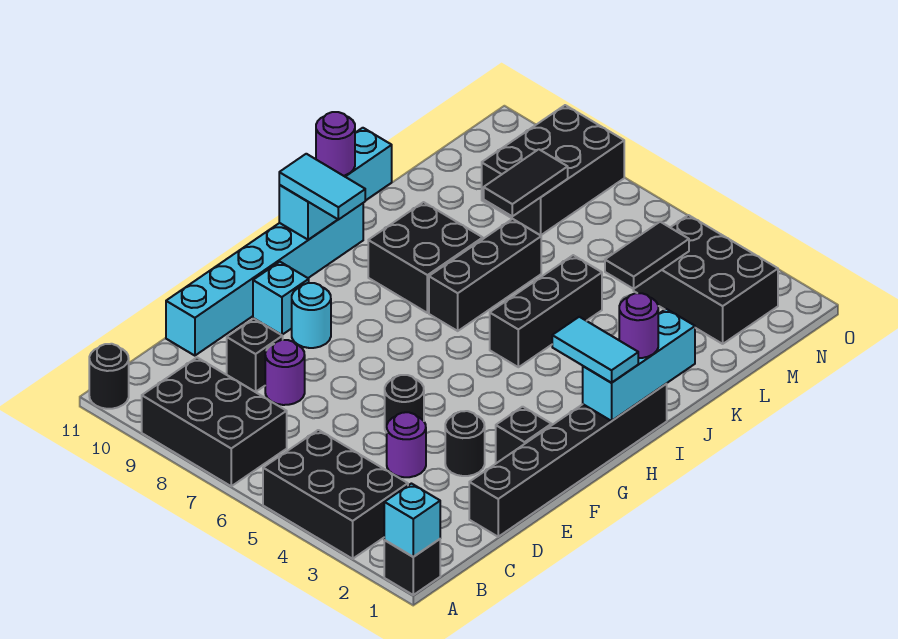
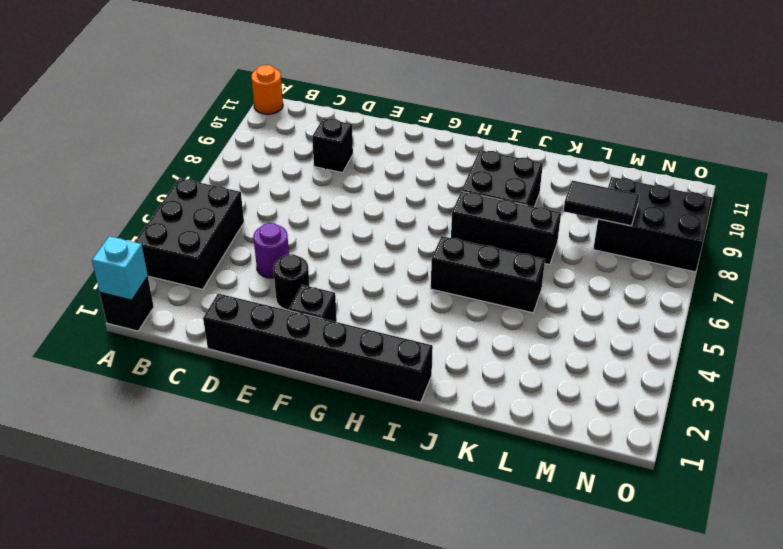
orange round brick A11 level 1 -> black round brick A11 level 1
none -> black brick A7:B9 level 1
none -> purple round brick D8 level 1
none -> cyan brick D11:I11 level 1

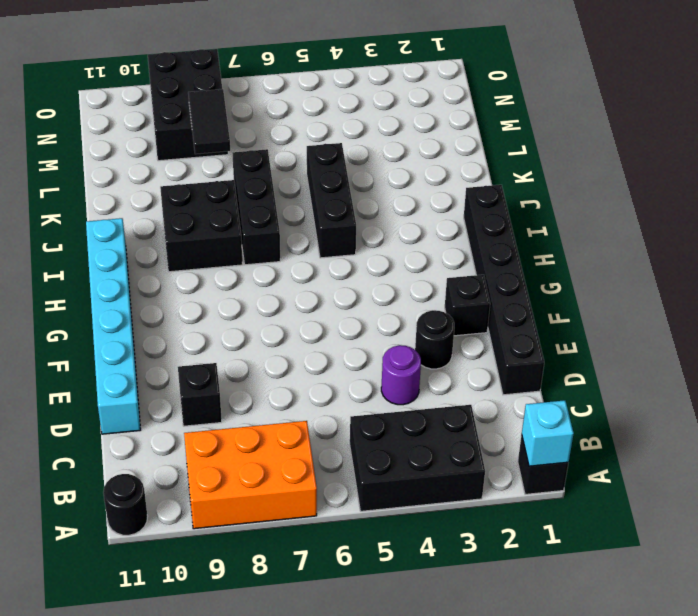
orange brick A7:B9 level 1 -> black brick A7:B9 level 1
none -> purple round brick D8 level 1
none -> black round brick E5 level 1
none -> cyan round brick F9 level 1

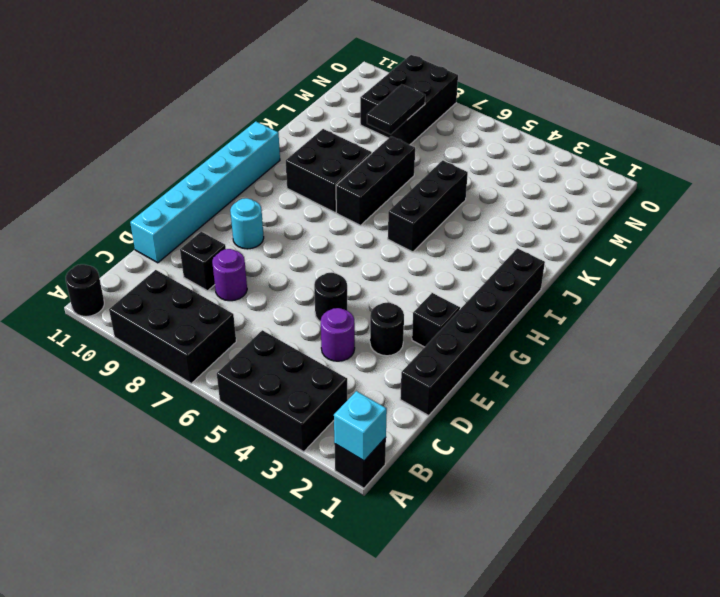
none -> cyan brick F10 level 1
none -> black brick M2:N4 level 1
none -> cyan brick H1:J1 level 2

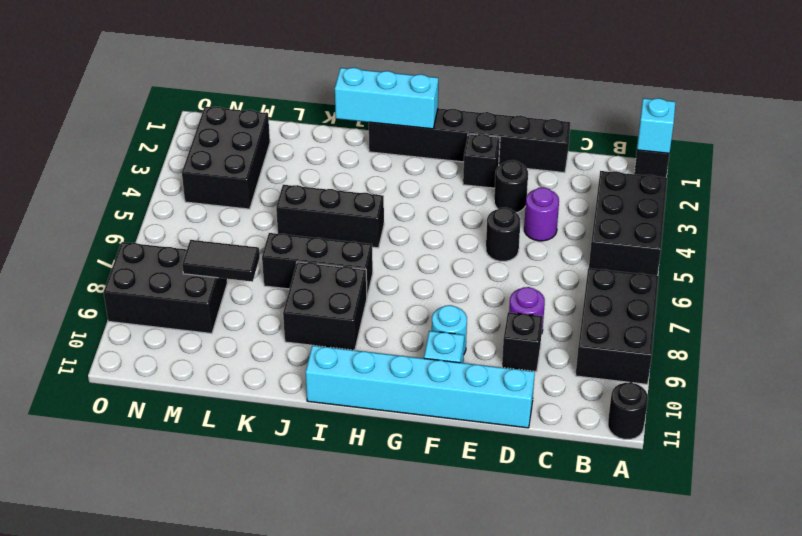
none -> cyan brick H11:J11 level 2
none -> black tile L4:M4 level 2
none -> cyan tile H1:H2 level 3

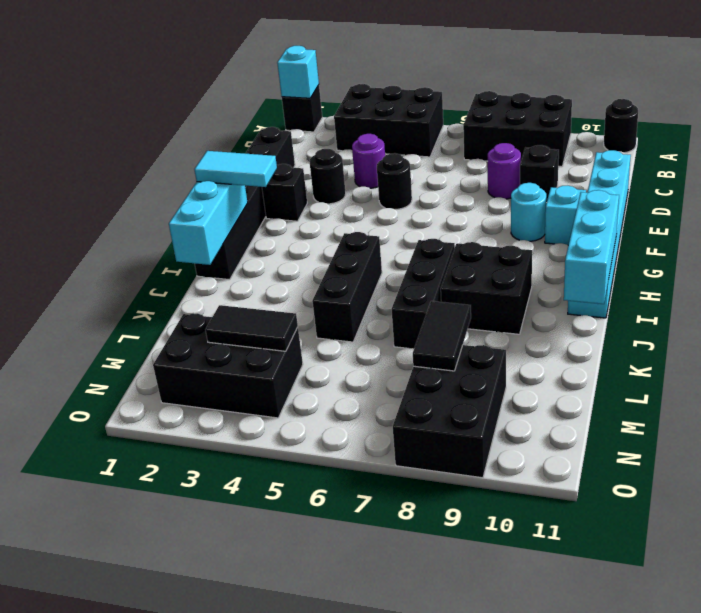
black tile M3:M4 level 2 -> black tile L4:M4 level 2
none -> cyan tile H10:H11 level 3
none -> purple round brick I1 level 3
none -> purple round brick I11 level 3

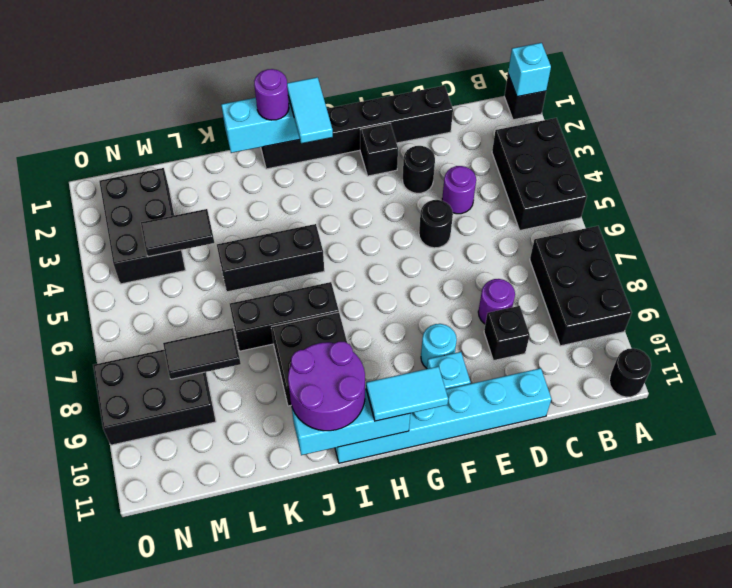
cyan tile G11:H11 level 3 -> cyan tile H10:H11 level 3
purple round brick I10:J11 level 3 -> purple round brick I11 level 3

